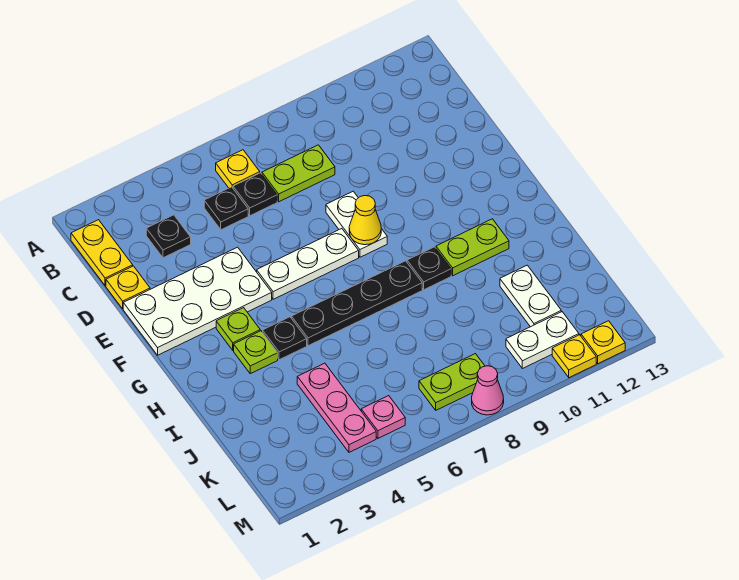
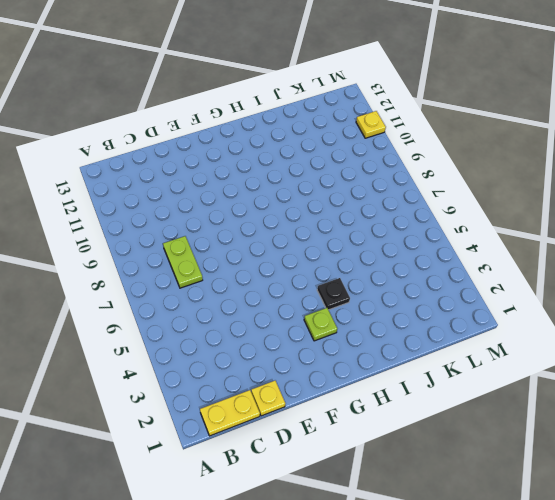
none -> yellow plate B6 level 1
none -> black plate C3 level 1
none -> black plate C5 level 1

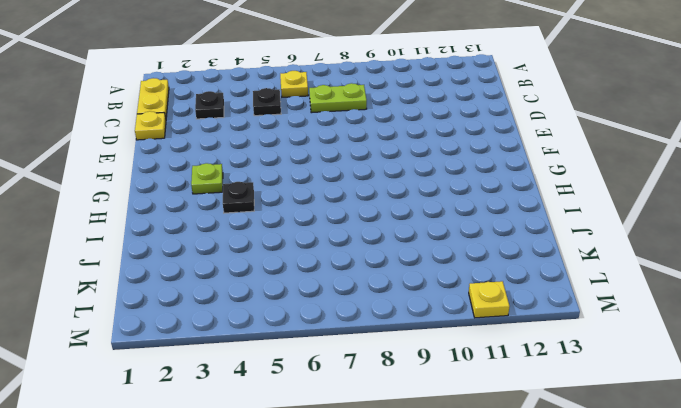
none -> black plate C6 level 1
none -> white plate E1:F4 level 1
none -> white plate E8:F8 level 1

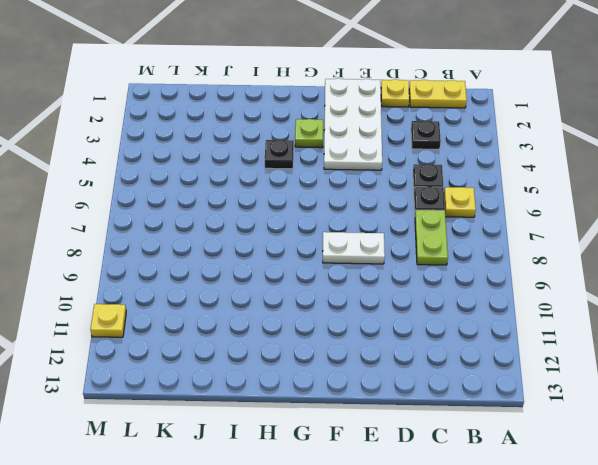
none -> white plate F5:F7 level 1
none -> lime plate H3 level 1
none -> black plate H5:H8 level 1

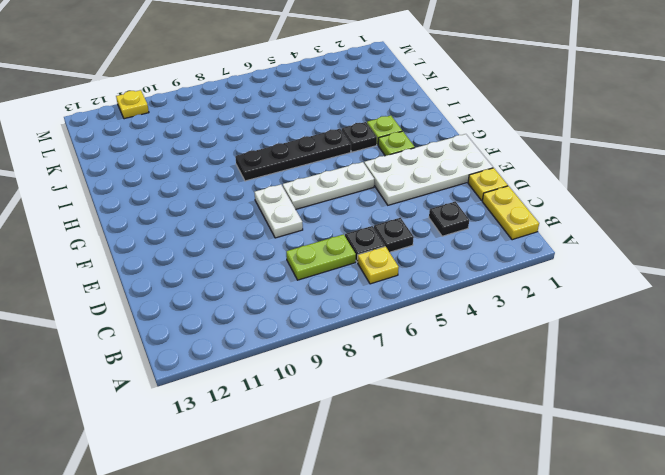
none -> black plate H9 level 1
none -> lime plate H10:H11 level 1
none -> pink plate J4:L4 level 1

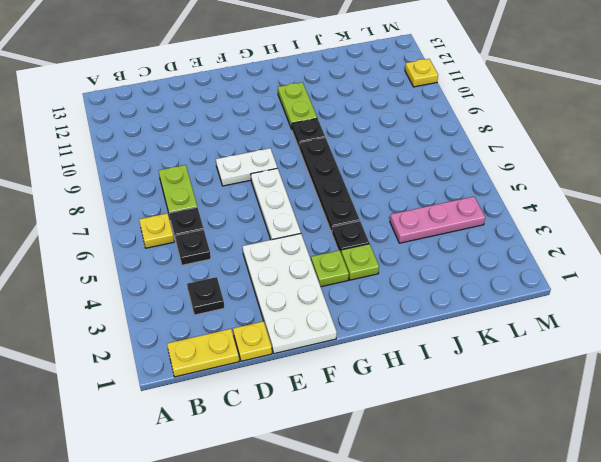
none -> white plate J11:K11 level 1
none -> pink plate L5 level 1
none -> lime plate L7:L8 level 1

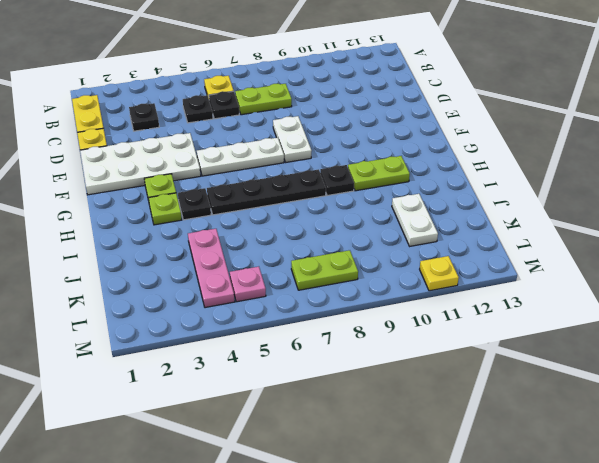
none -> white plate L10:L11 level 1
none -> pink cone M8 level 1
none -> yellow plate M12 level 1

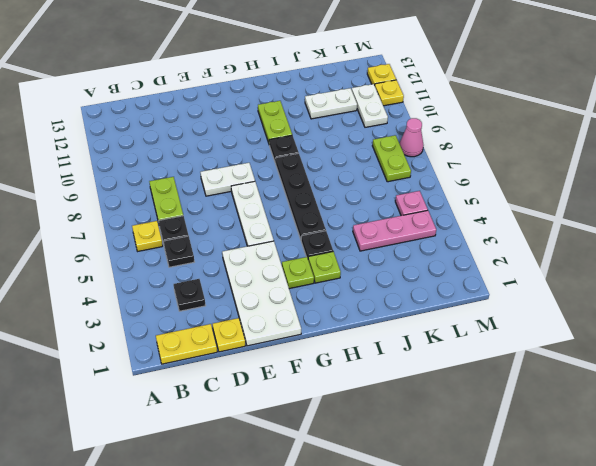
none -> yellow cone F8 level 2

